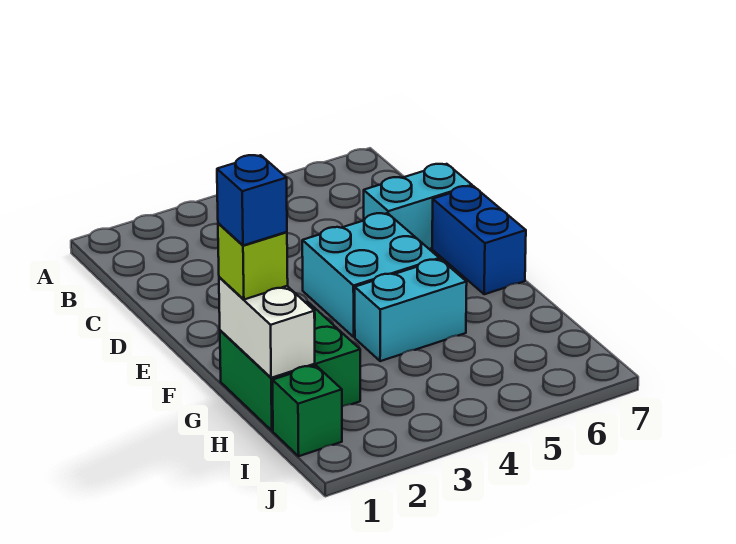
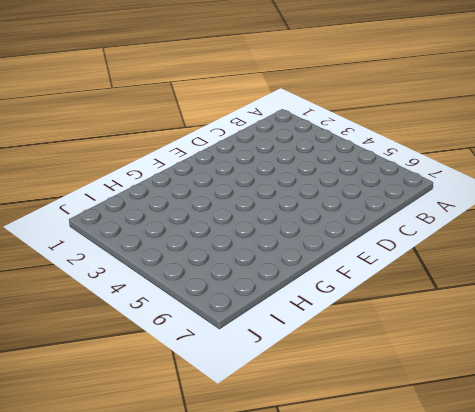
none -> cyan brick D6:D7 level 1
none -> cyan brick E4:F5 level 1

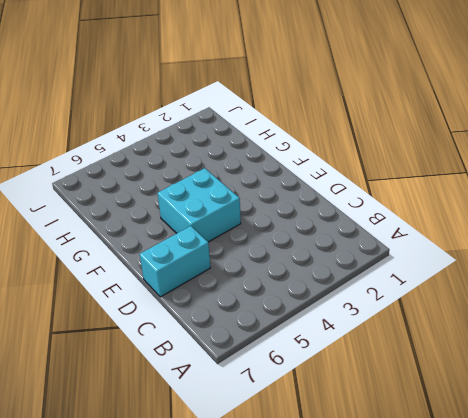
none -> blue brick E7:F7 level 1
none -> green brick G1:H2 level 1

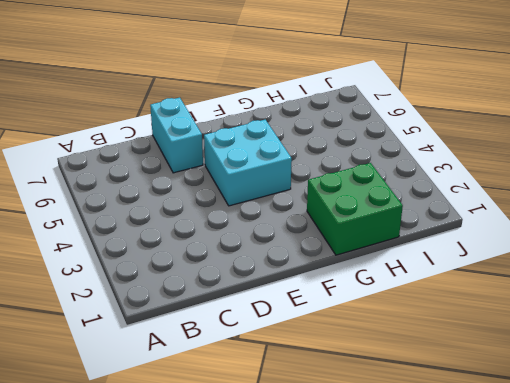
none -> blue brick E7:F7 level 1
none -> cyan brick G4:G5 level 1

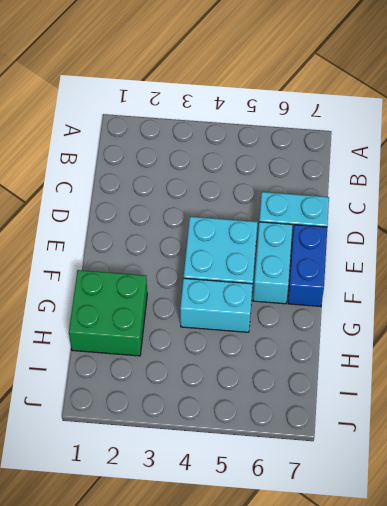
cyan brick E6:F6 level 1 -> none
none -> green brick I1 level 1
none -> white brick G1:H1 level 2

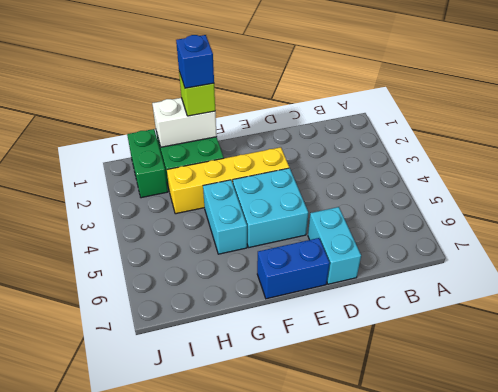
yellow brick E3:H3 level 1 -> none
green brick I1:I2 level 1 -> green brick I1 level 1

